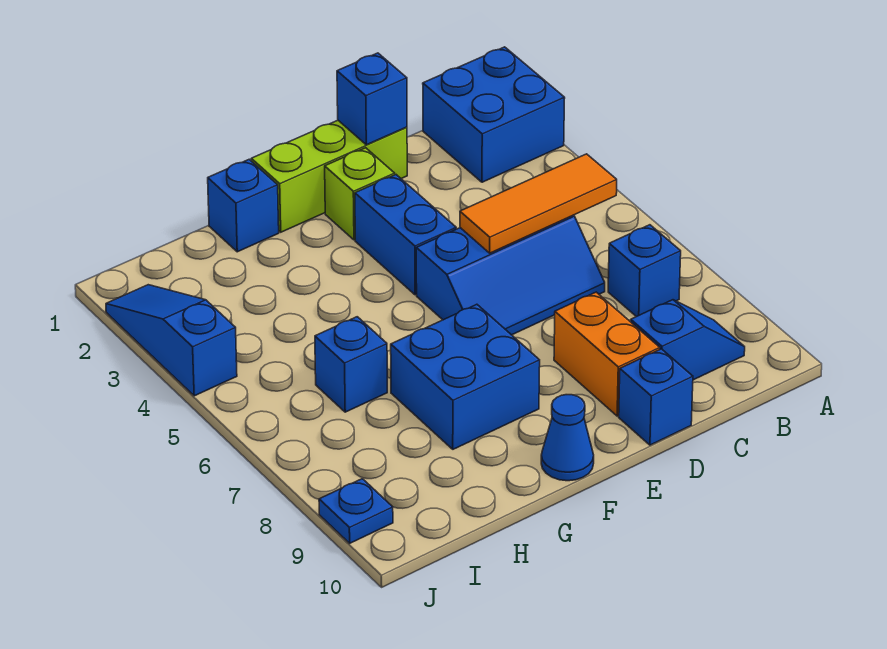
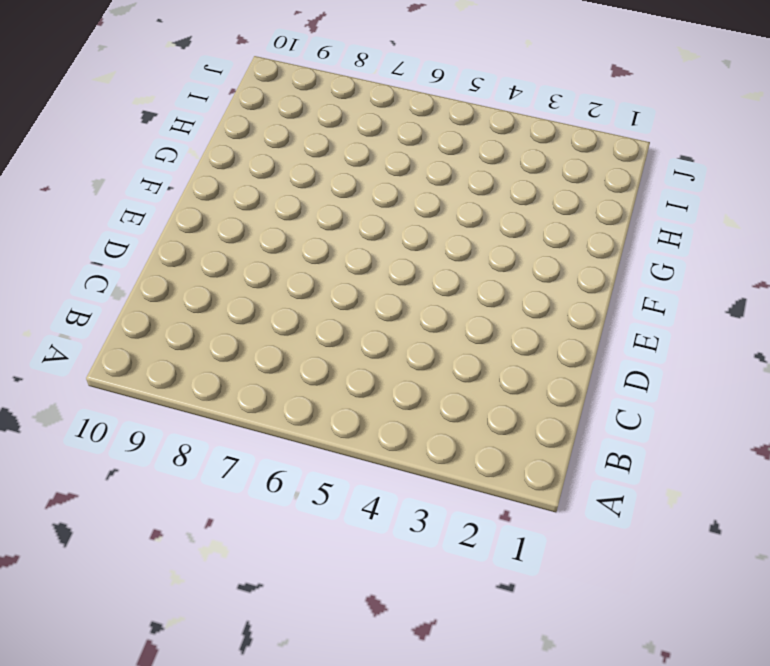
none -> blue brick A1:B2 level 1
none -> blue brick B7 level 1
none -> blue slope B9:C9 level 1 top C

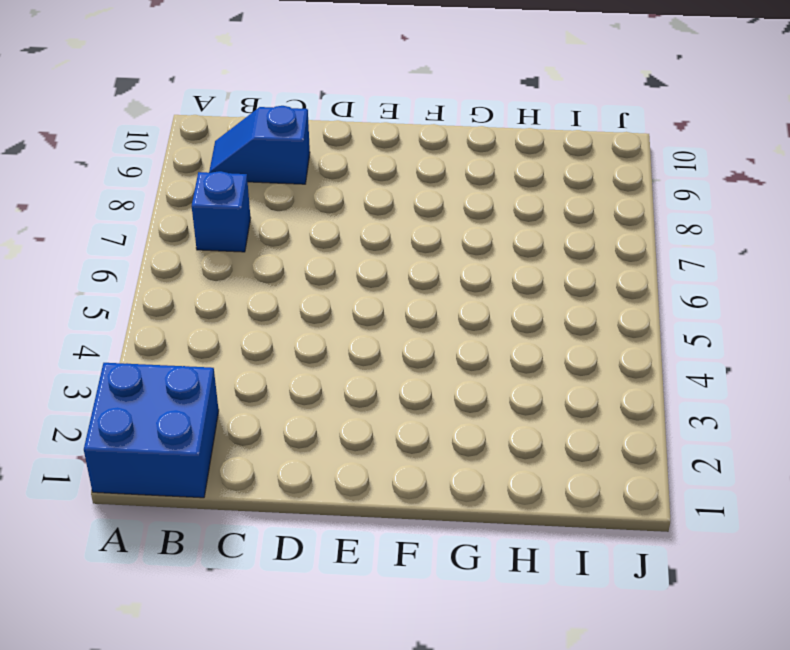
none -> blue slope C5:E6 level 1 top 5
none -> lime brick D1:F1 level 1
none -> orange brick D8:D9 level 1

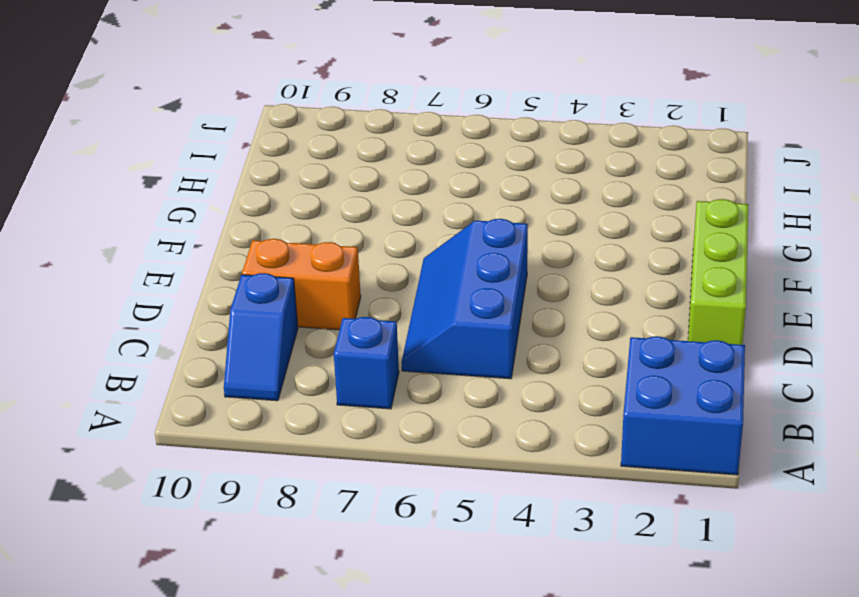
none -> blue brick D10 level 1
none -> lime brick E2 level 1
none -> blue brick E3:E4 level 1

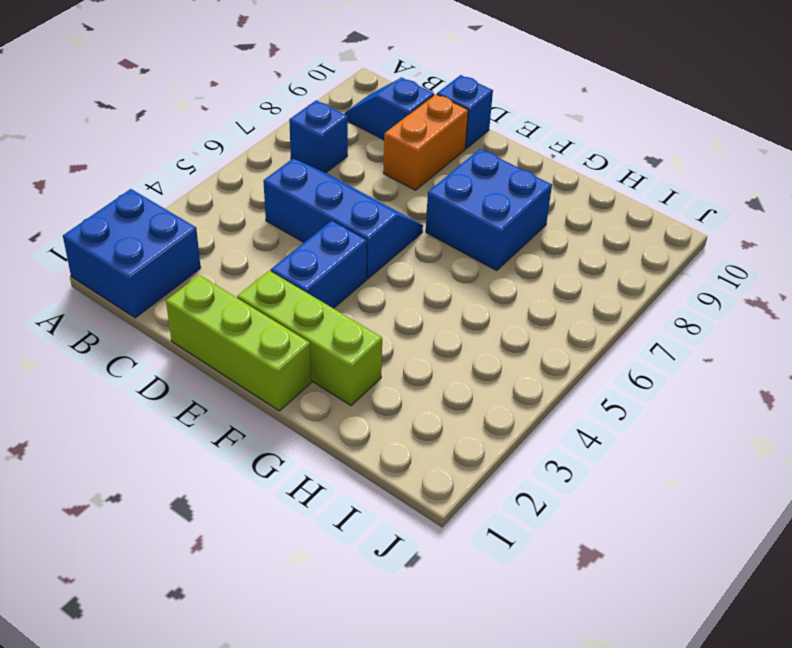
lime brick E2:G2 level 1 -> lime brick E2 level 1
none -> blue cone F10 level 1
none -> blue brick G1 level 1
none -> blue brick H6 level 1

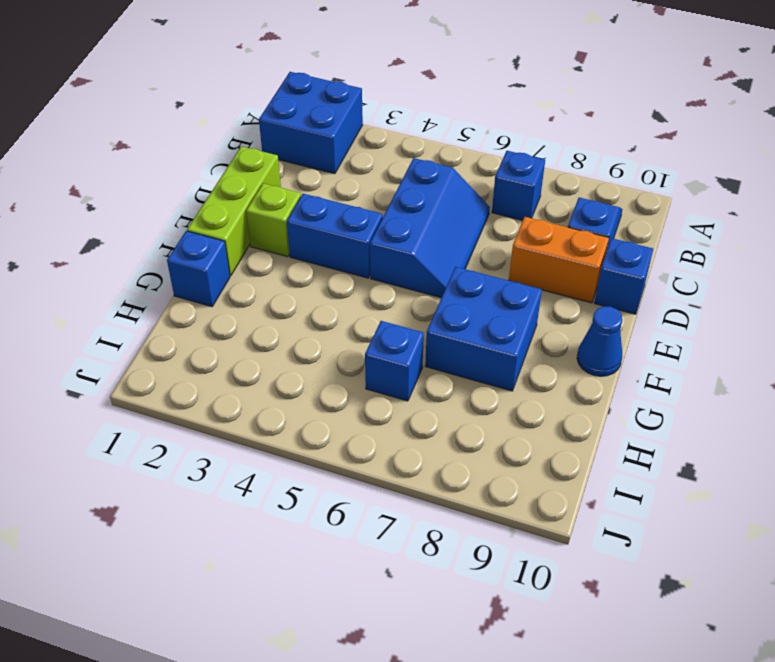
none -> blue slope J2:J4 level 1 top 4
none -> blue plate J9 level 1
none -> orange tile B5:D5 level 2

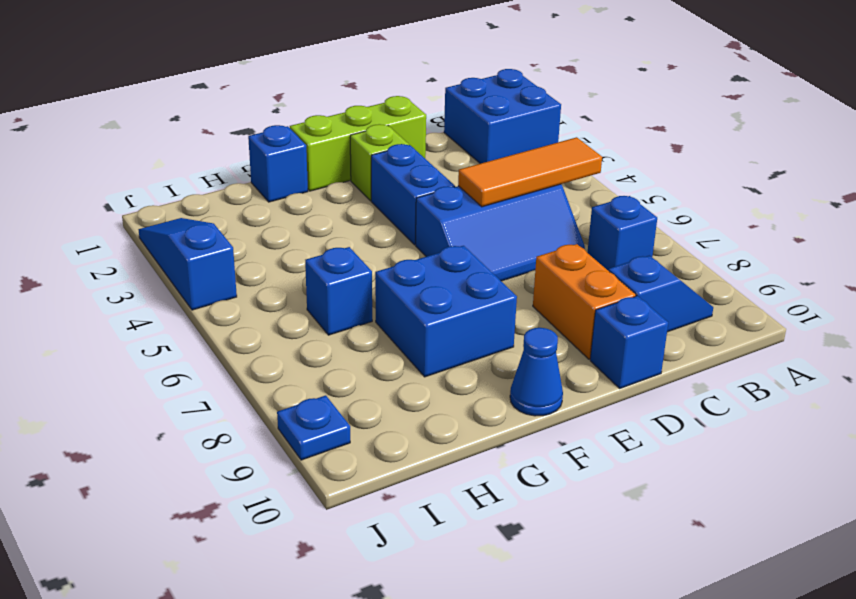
none -> blue brick D1 level 2

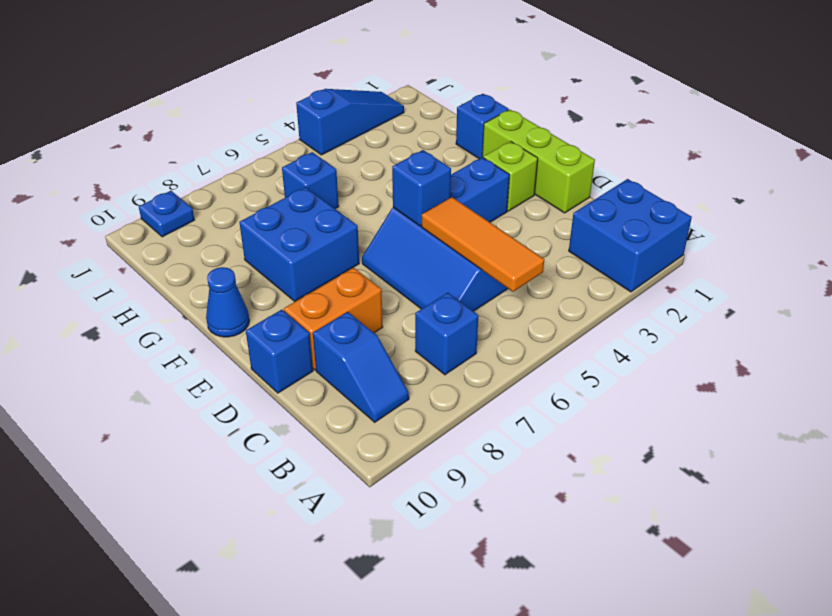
blue brick E5 level 2 -> blue brick D1 level 2

